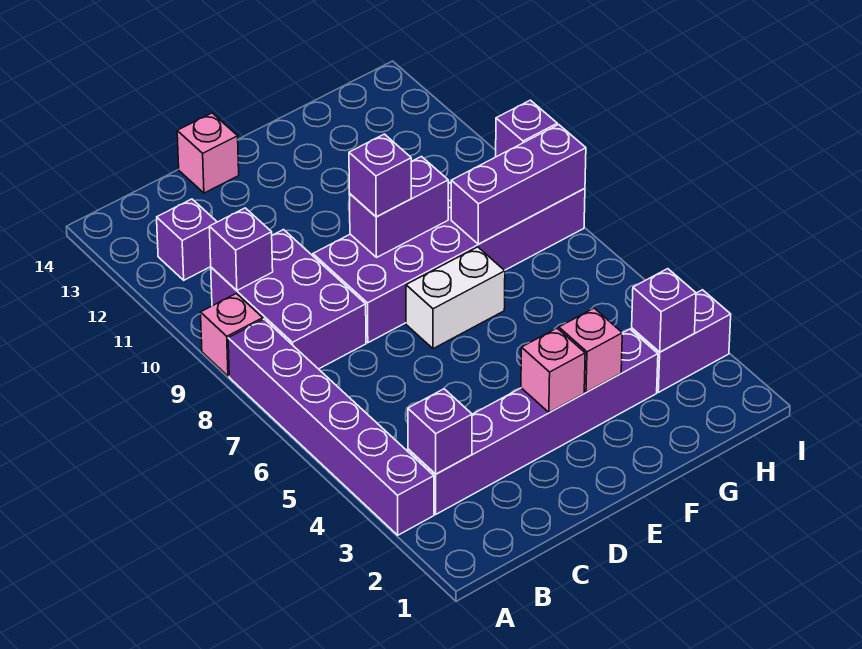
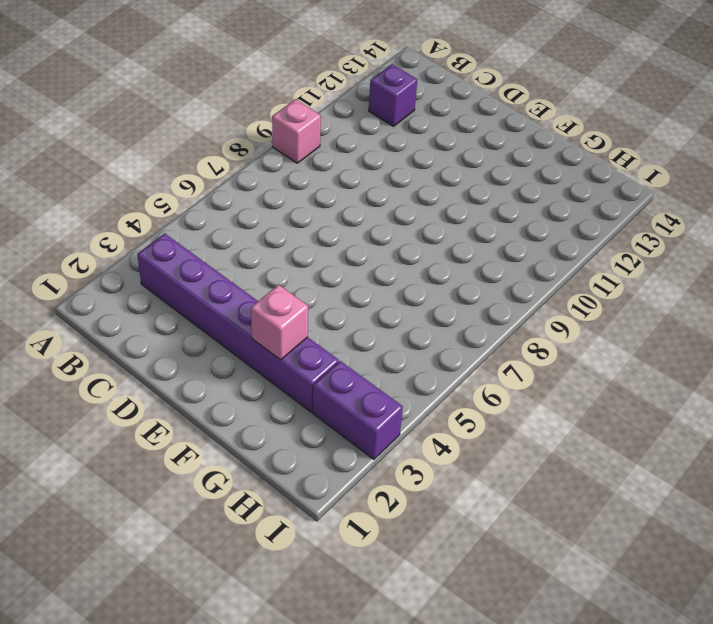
none -> purple brick A3:A8 level 1
none -> purple brick B8:C10 level 1
none -> purple brick D8:I9 level 1

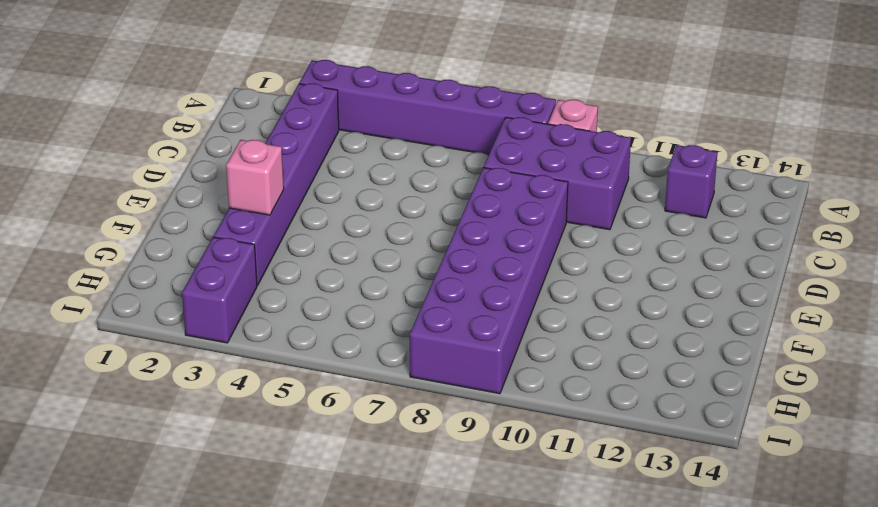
none -> pink brick D14 level 1
none -> white brick E7:F7 level 1
none -> purple brick B3 level 2

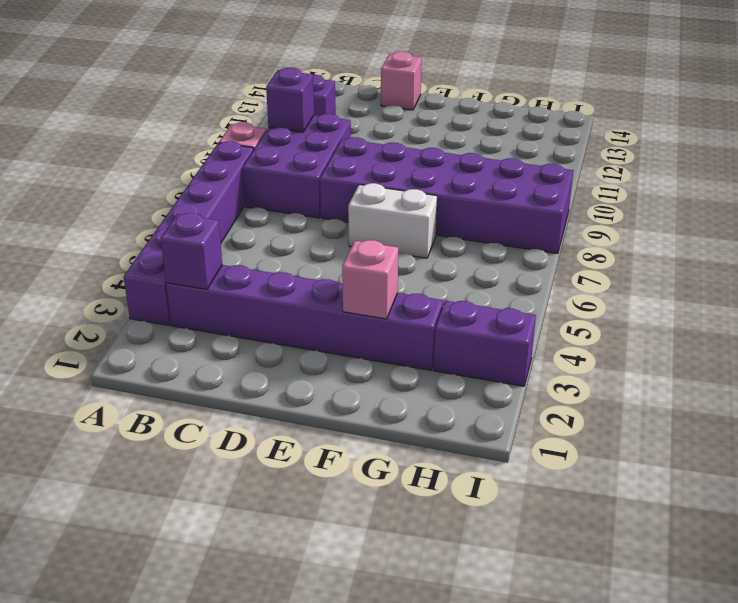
none -> pink brick E3 level 2
none -> purple brick E9:F9 level 2
none -> purple brick G8:I8 level 2

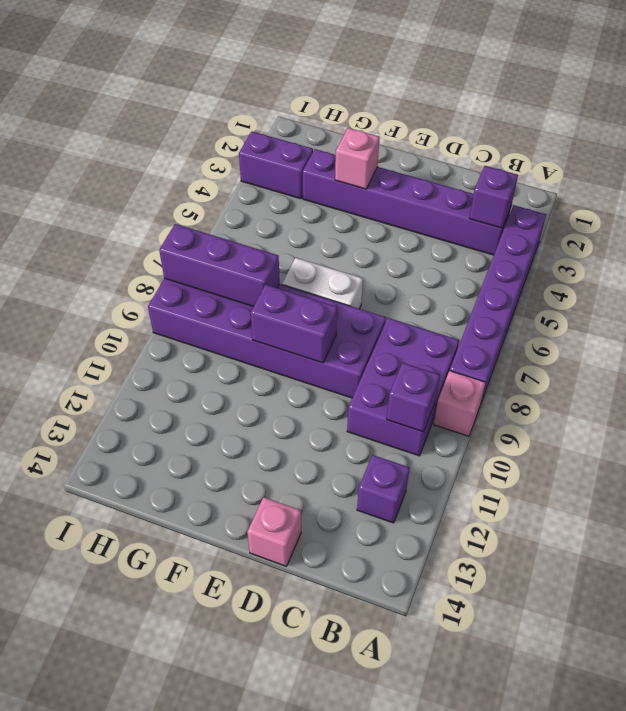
none -> pink brick E3 level 2
none -> purple brick H3 level 2
none -> purple brick I9 level 2

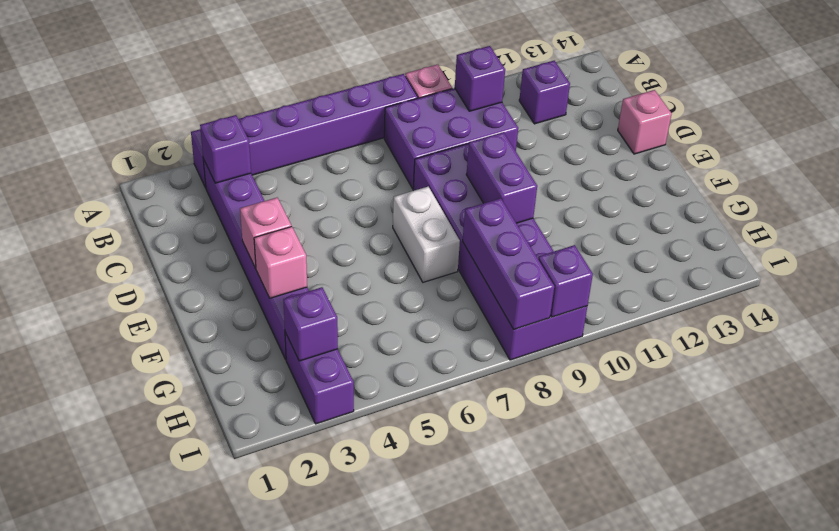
none -> purple brick E9 level 3

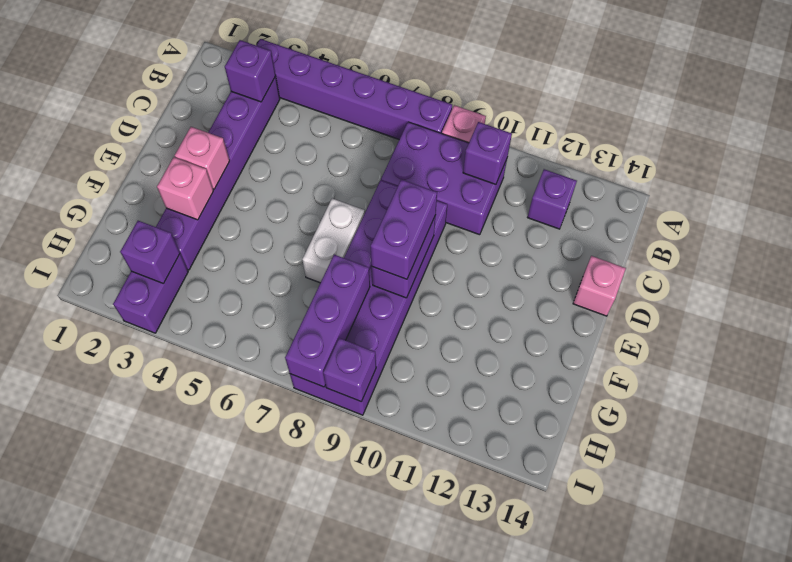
purple brick E9:F9 level 3 -> purple brick E9 level 3

